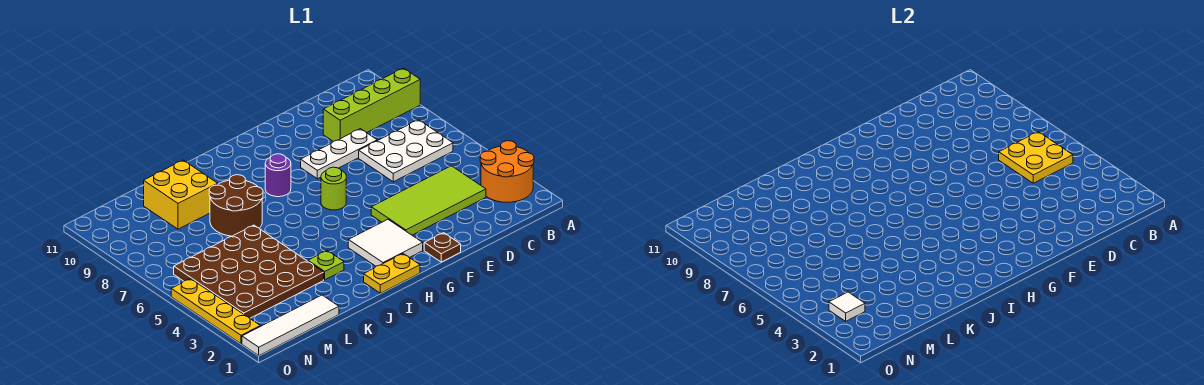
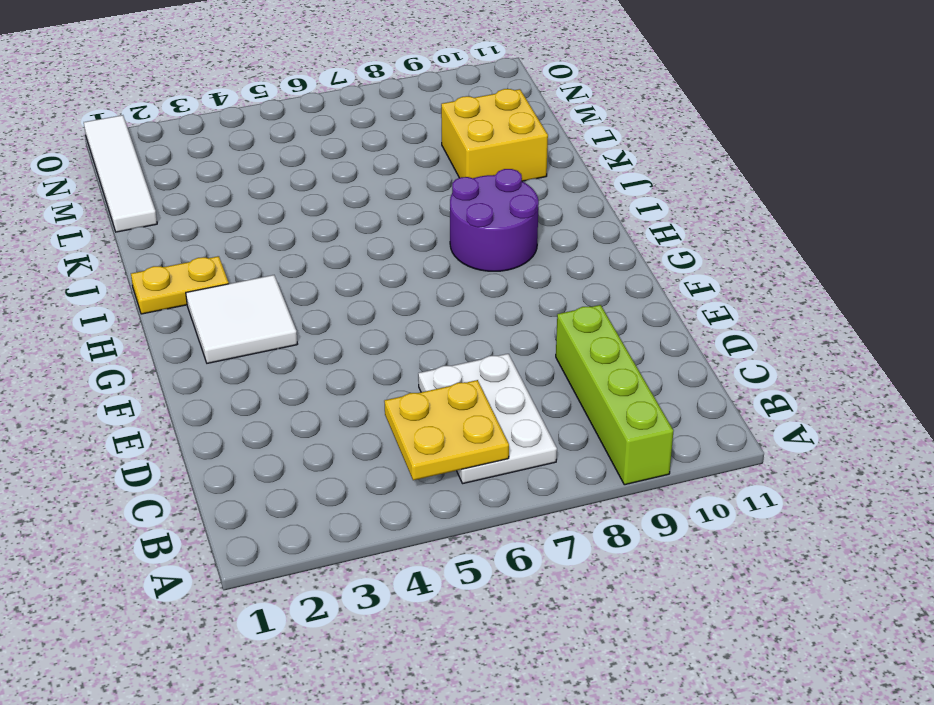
purple round brick H8:I9 level 1 -> purple round brick H8 level 1
yellow plate I1:I2 level 1 -> yellow plate H1:I1 level 1
none -> orange round brick A2:B3 level 1
none -> lime tile C3:F4 level 1
none -> white plate D8:F8 level 1

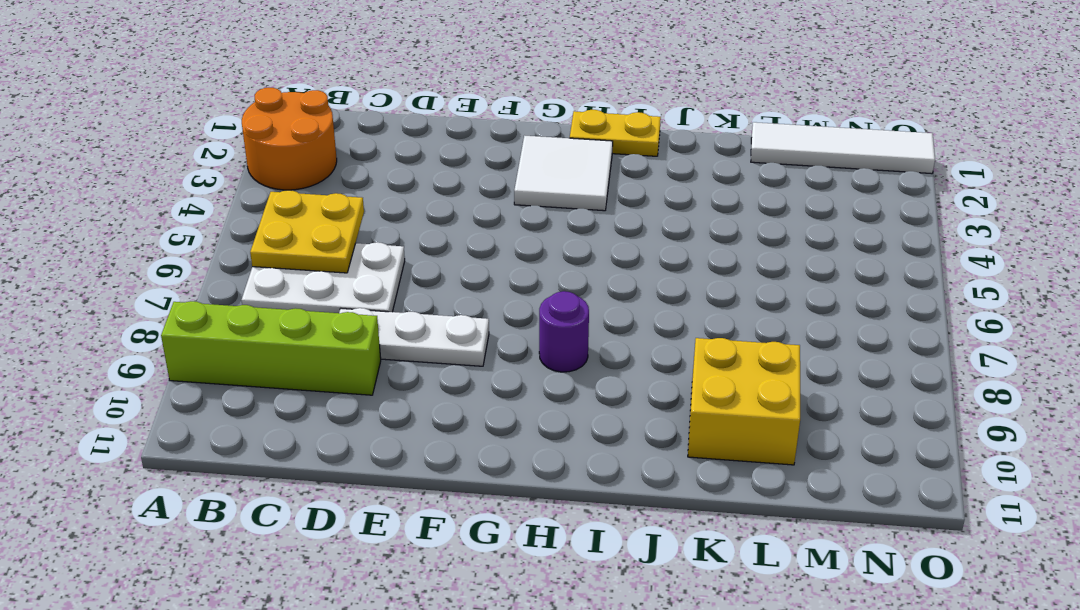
none -> lime tile C3:F4 level 1
none -> brown plate F1 level 1
none -> lime round brick G6 level 1

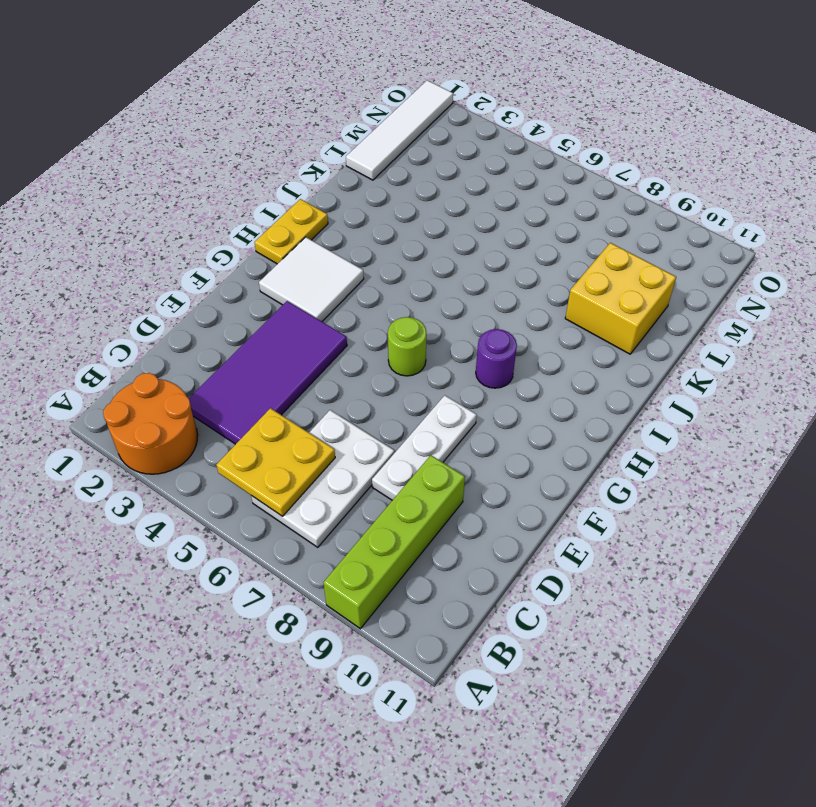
purple tile C3:F4 level 1 -> lime tile C3:F4 level 1
none -> brown plate F1 level 1
none -> lime plate J3 level 1
none -> brown round brick J7:K8 level 1

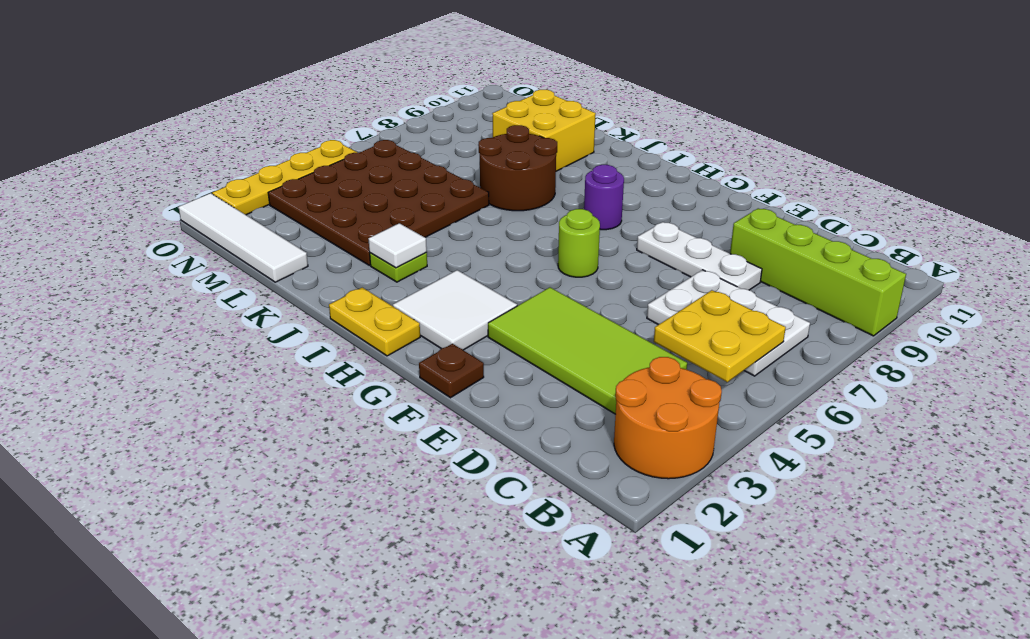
white tile J3 level 2 -> white tile N3 level 2

